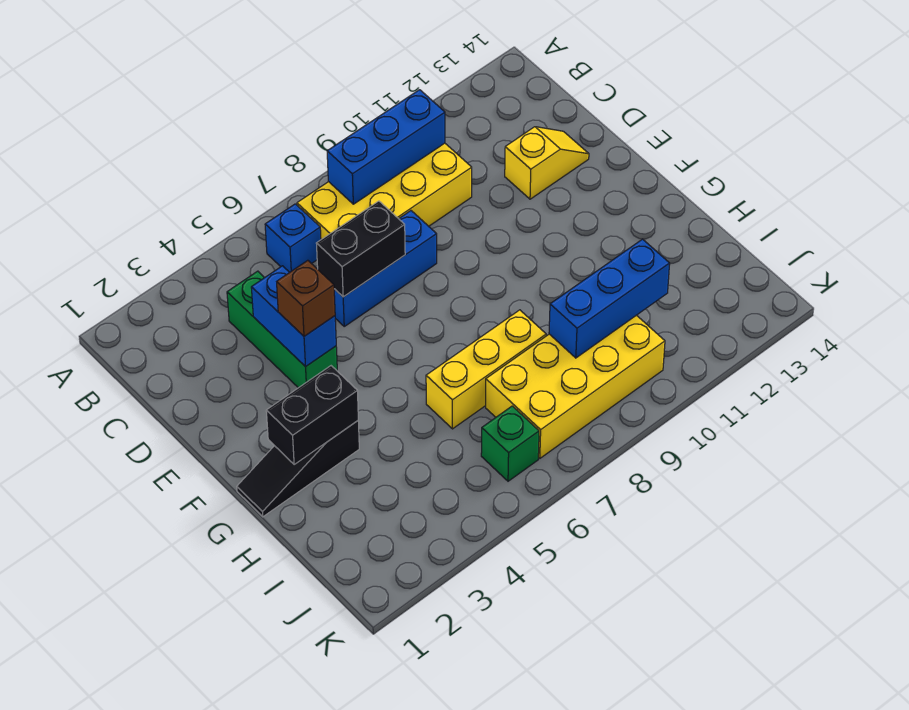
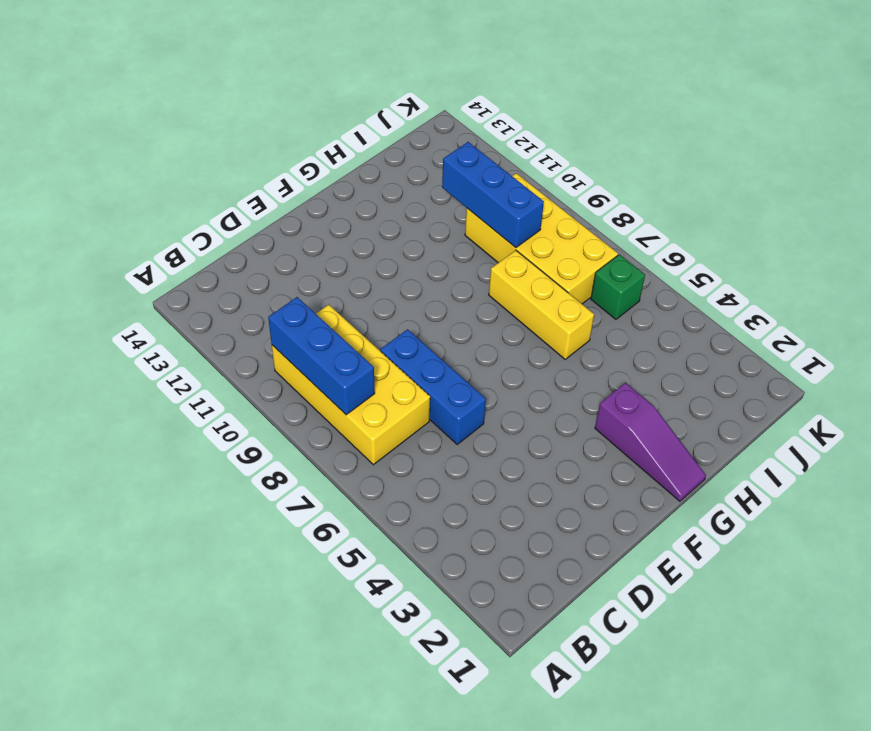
purple slope G1:G3 level 1 top 3 -> black slope G1:G3 level 1 top 3
none -> blue brick B6 level 1
none -> green brick C4:E4 level 1
none -> yellow slope D12:D13 level 1 top 12

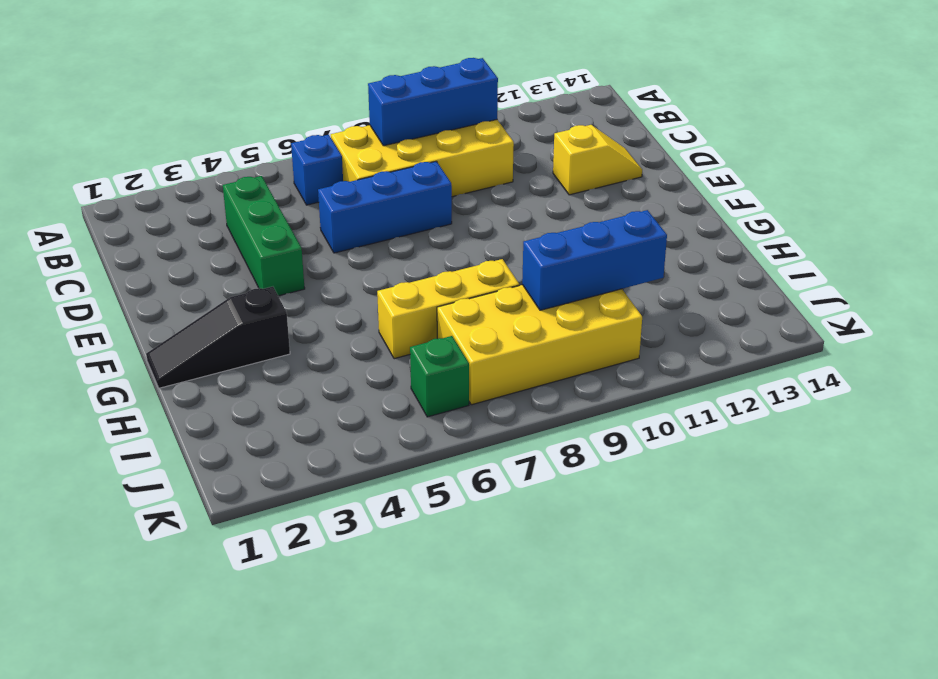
none -> blue brick D4:E4 level 2
none -> black brick D6:D7 level 2
none -> black brick G2:G3 level 2

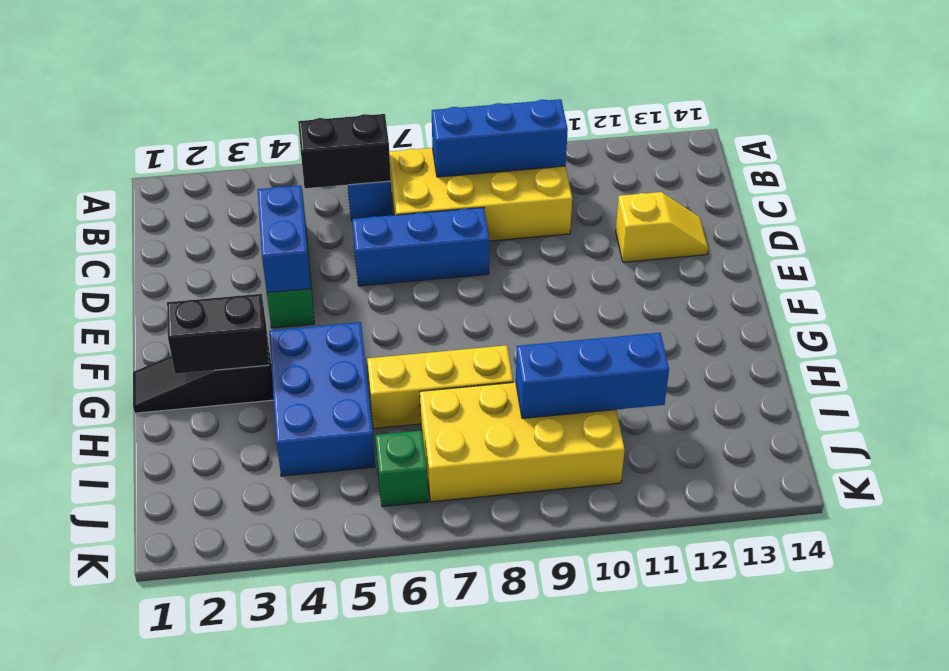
black brick B5:B6 level 2 -> black brick D6:D7 level 2
blue brick G4:I5 level 1 -> none
none -> brown brick E4 level 3

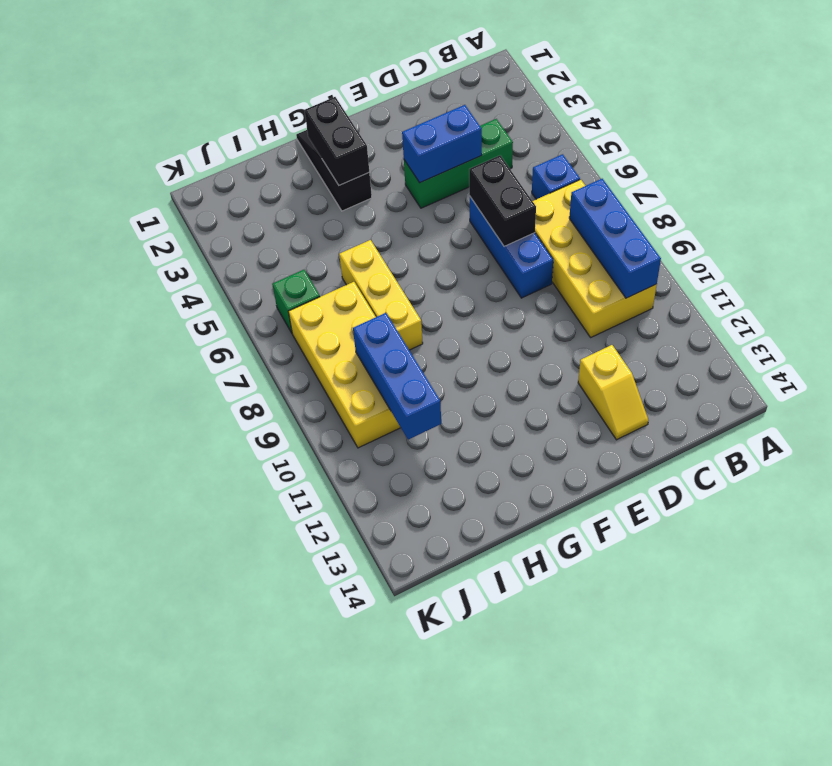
none -> brown brick E4 level 3

